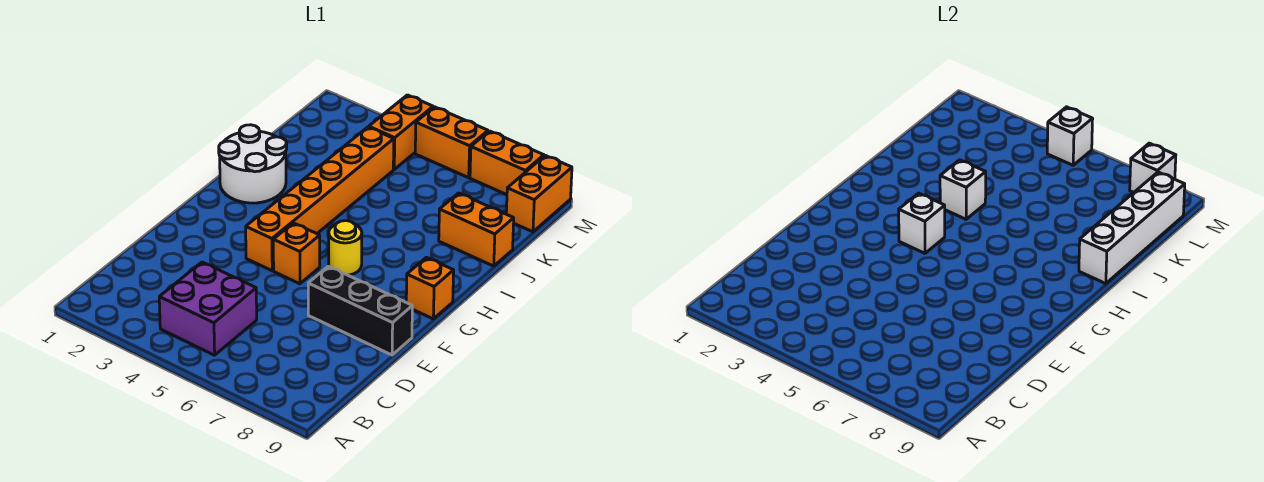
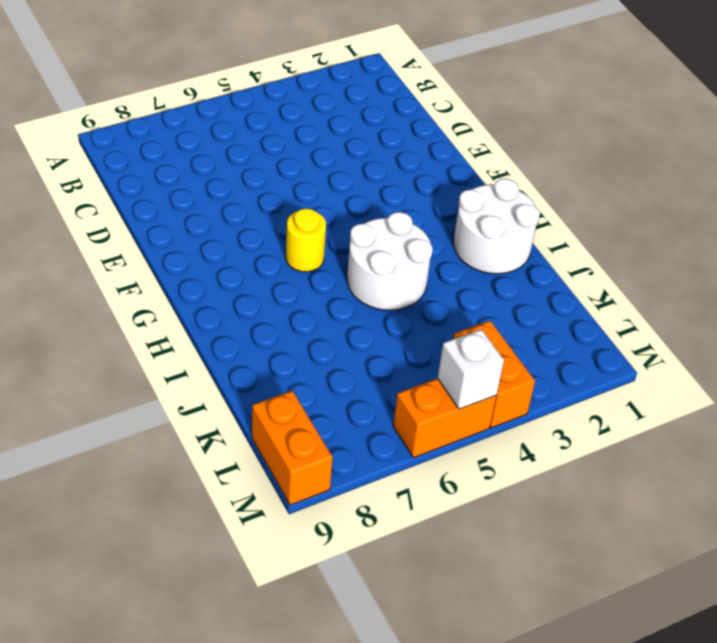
white round brick H4:I5 level 1 -> orange brick F4:K4 level 1
none -> purple brick B4:C5 level 1
none -> black brick E7:E9 level 1
none -> orange brick F5 level 1

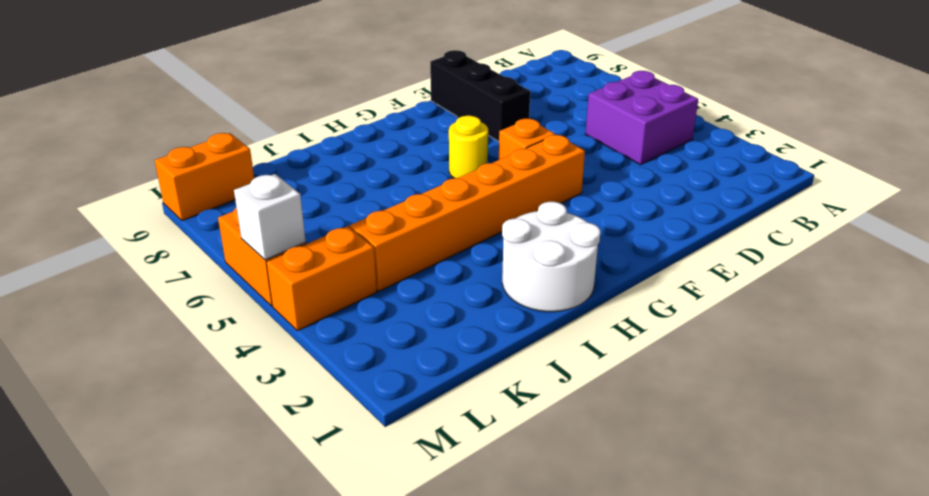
none -> orange brick G9 level 1
none -> orange brick J8:J9 level 1
none -> orange brick M7:M8 level 1

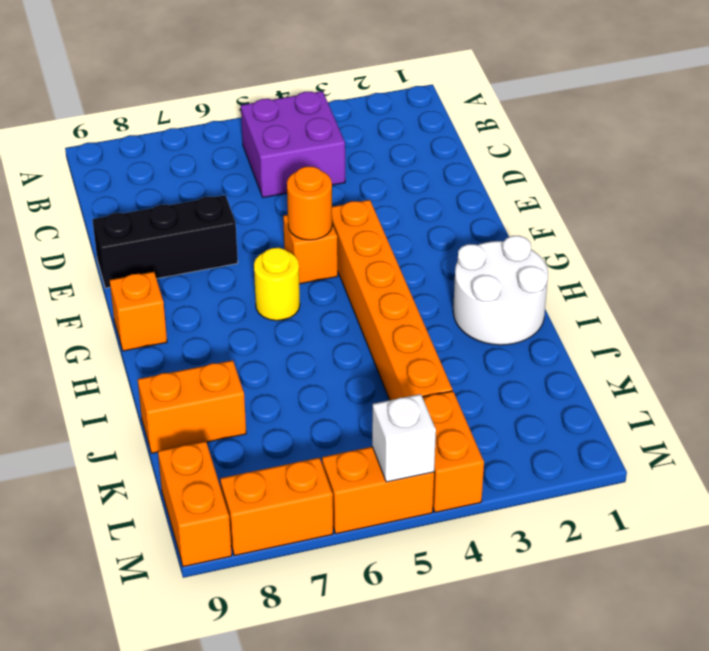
orange round brick F5 level 2 -> none
none -> white brick G4 level 2
none -> white brick I4 level 2
none -> white brick I9:L9 level 2

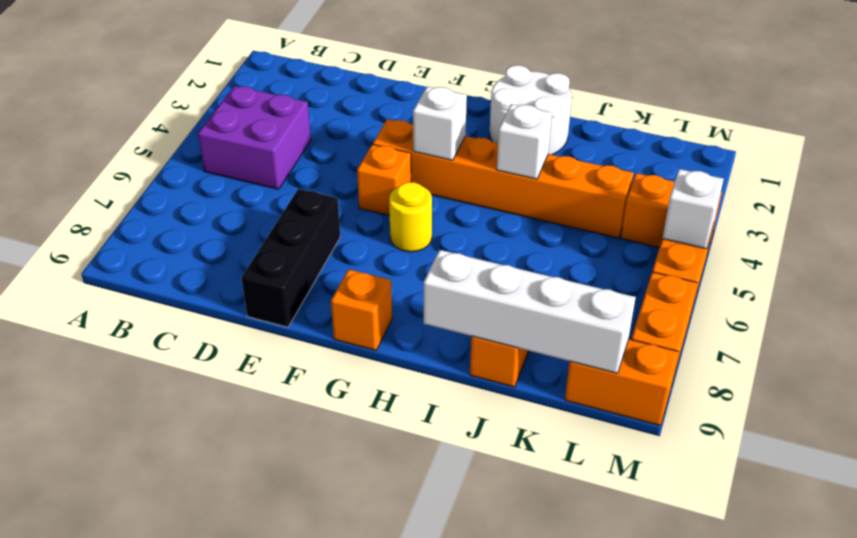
none -> white brick M8 level 2

